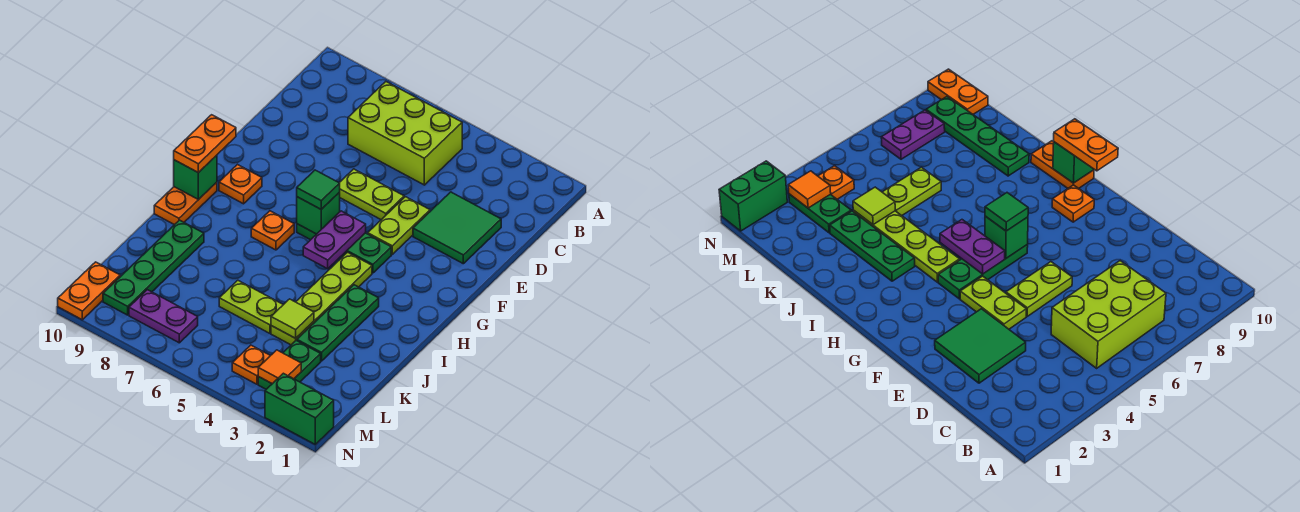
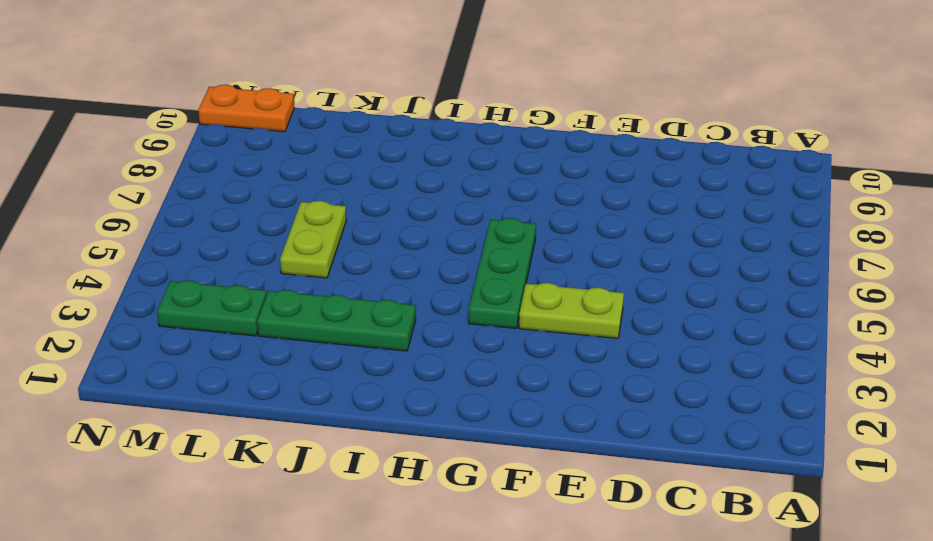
none -> lime brick B5:C7 level 1
none -> green tile D2:E3 level 1
none -> lime plate E5:E6 level 1

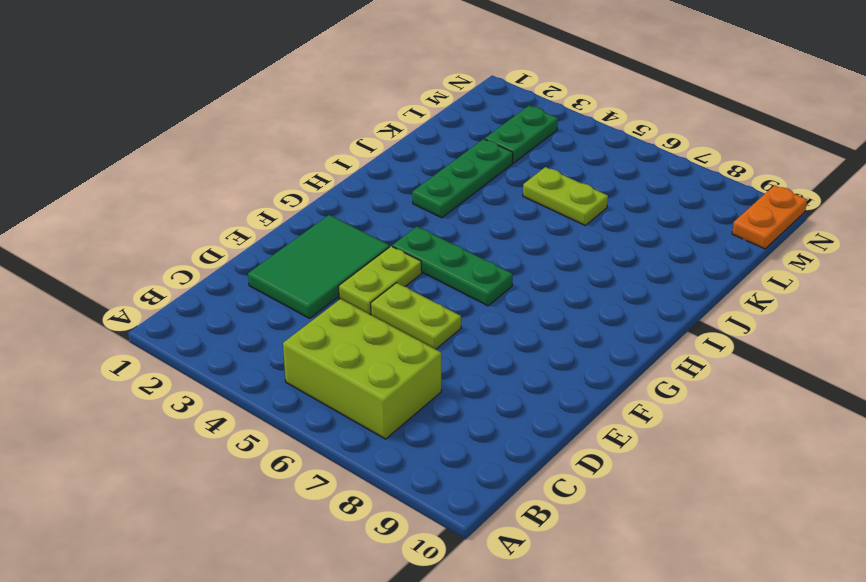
green tile D2:F3 level 1 -> green tile D2:E3 level 1
none -> orange plate G9 level 1
none -> lime plate H4:K4 level 1
none -> orange plate H7 level 1

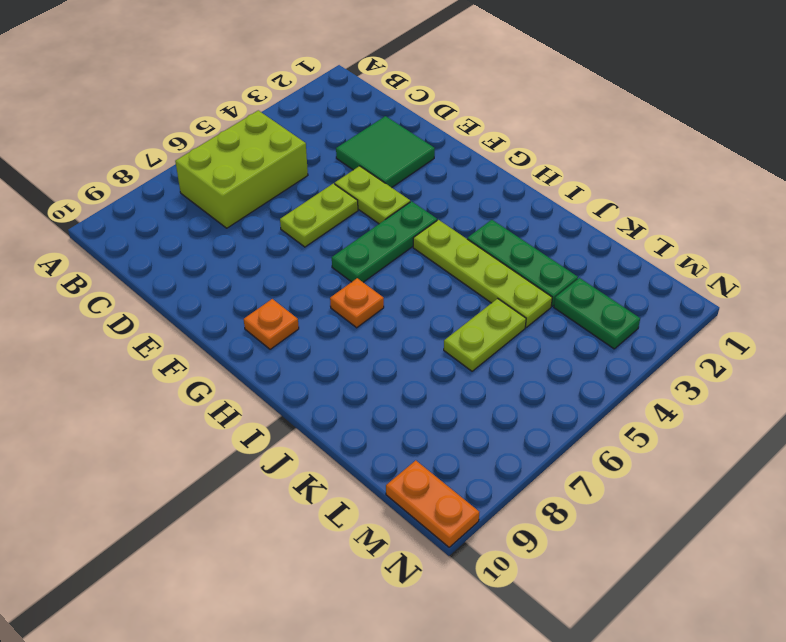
none -> orange plate H10:I10 level 1
none -> green plate J9:M9 level 1
none -> orange plate M4 level 1

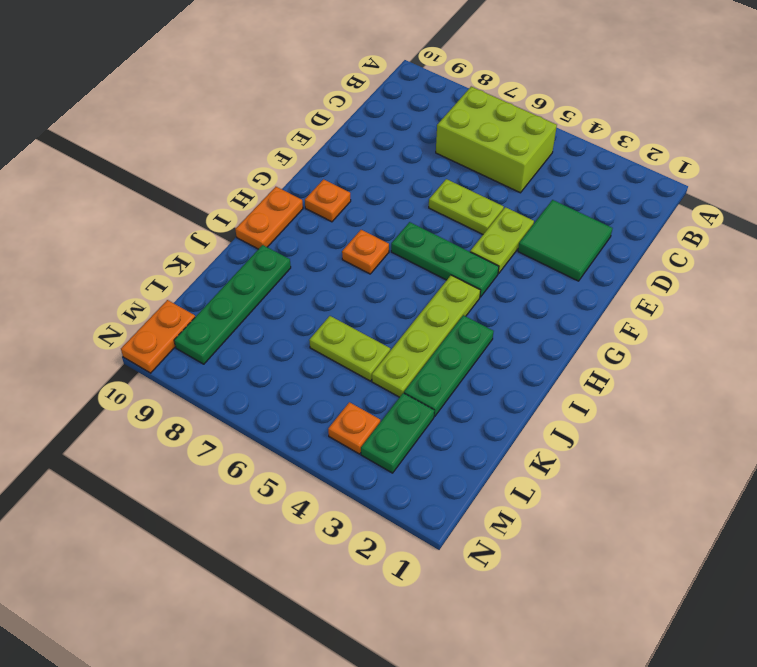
none -> purple plate M7:M8 level 1
none -> green brick N1:N2 level 1
none -> purple plate G5:H5 level 2

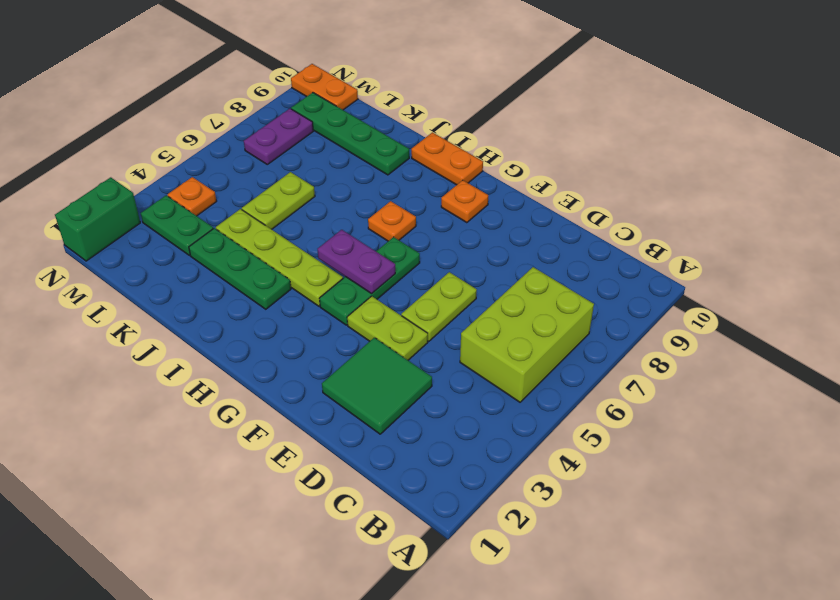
none -> green brick G6 level 2
none -> green brick H10 level 2
none -> lime tile K4 level 2

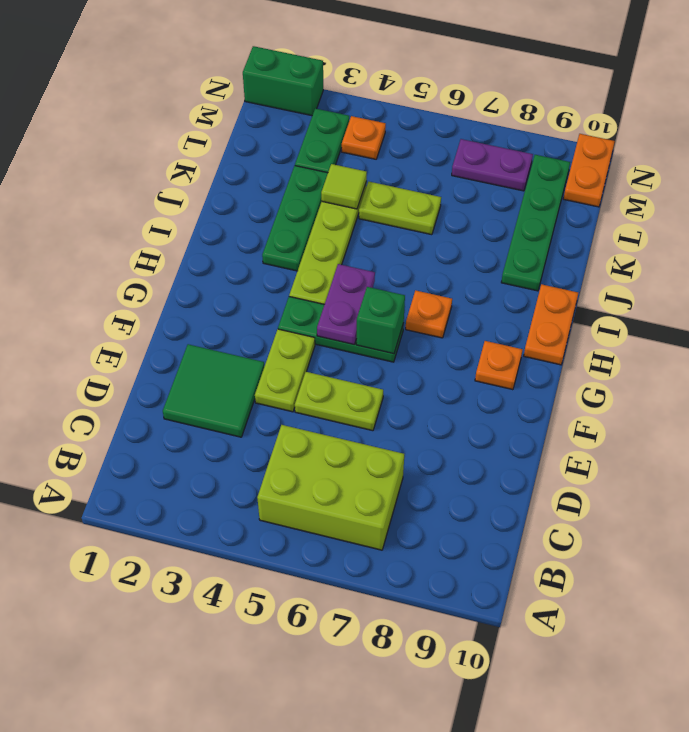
none -> green brick H10 level 2
none -> orange tile M3 level 2
none -> green tile G6 level 3

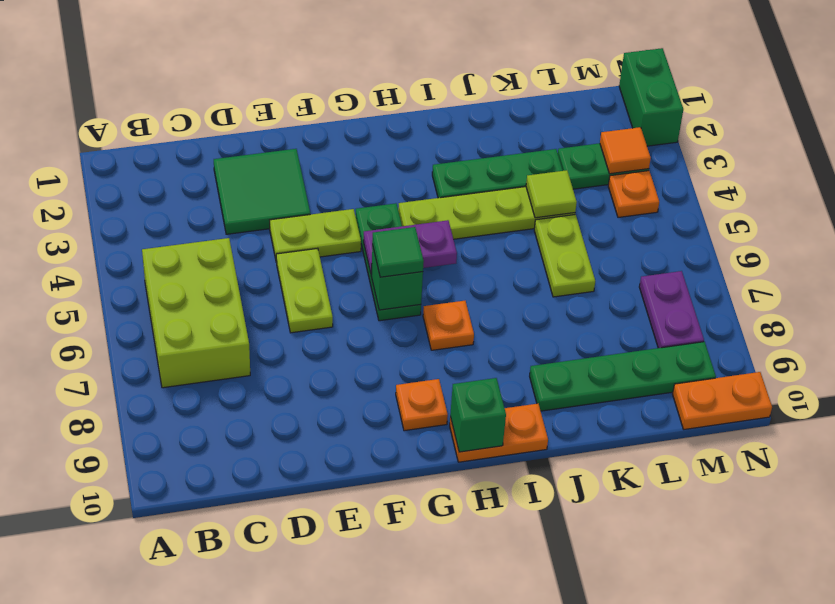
none -> orange plate G10:H10 level 3

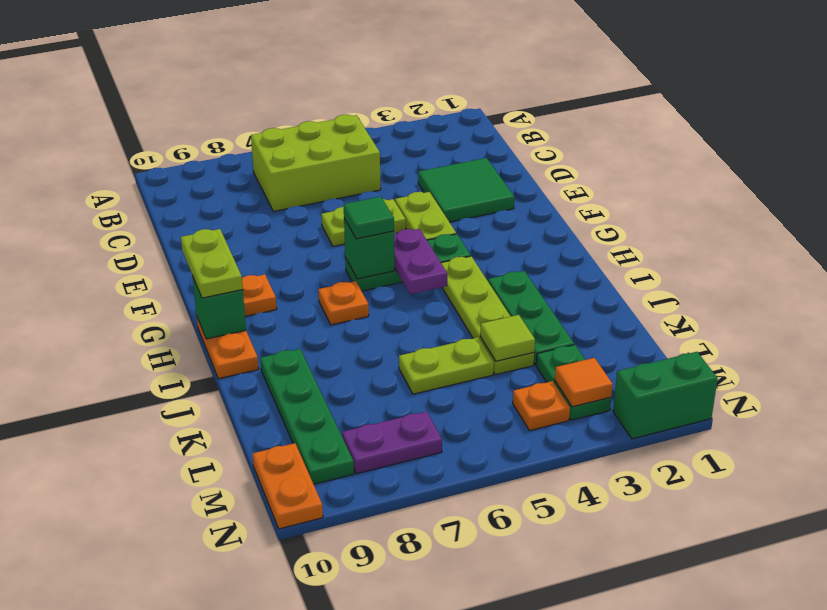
lime plate G10:H10 level 3 -> orange plate G10:H10 level 3

